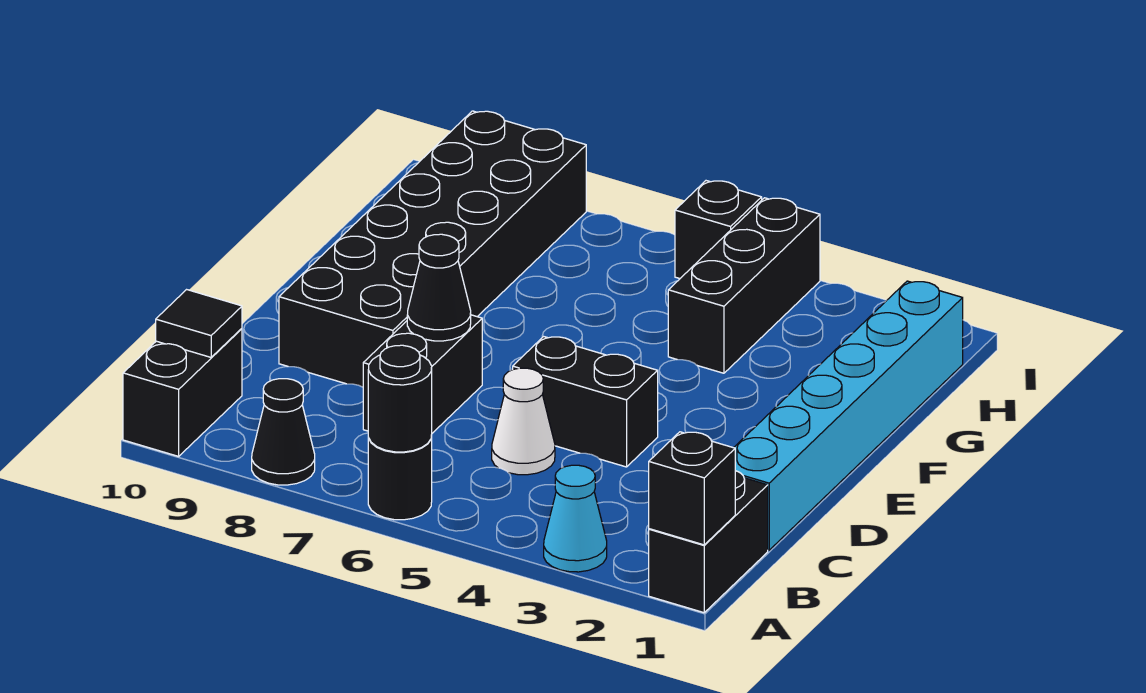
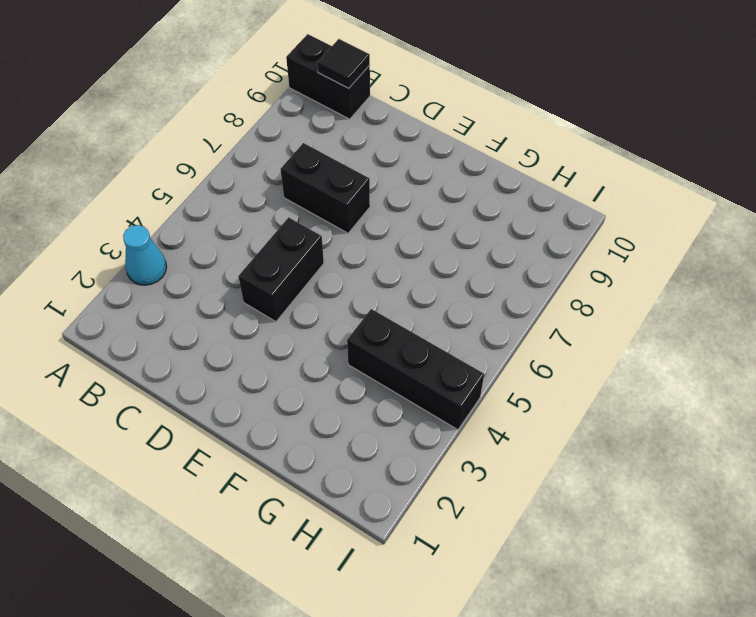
none -> black brick A1:B1 level 1
none -> black round brick A6 level 1
none -> black cone A8 level 1

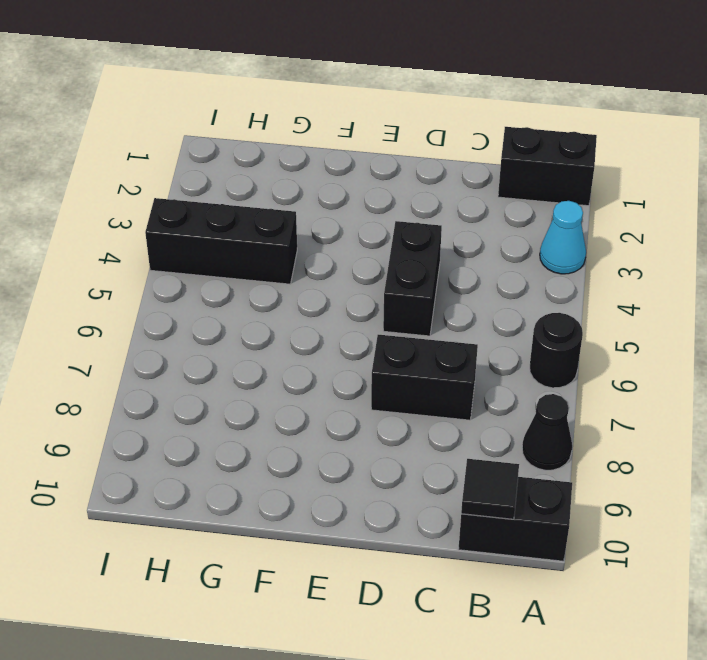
none -> cyan brick C1:H1 level 1
none -> white cone C5 level 1
none -> black brick D8:I9 level 1

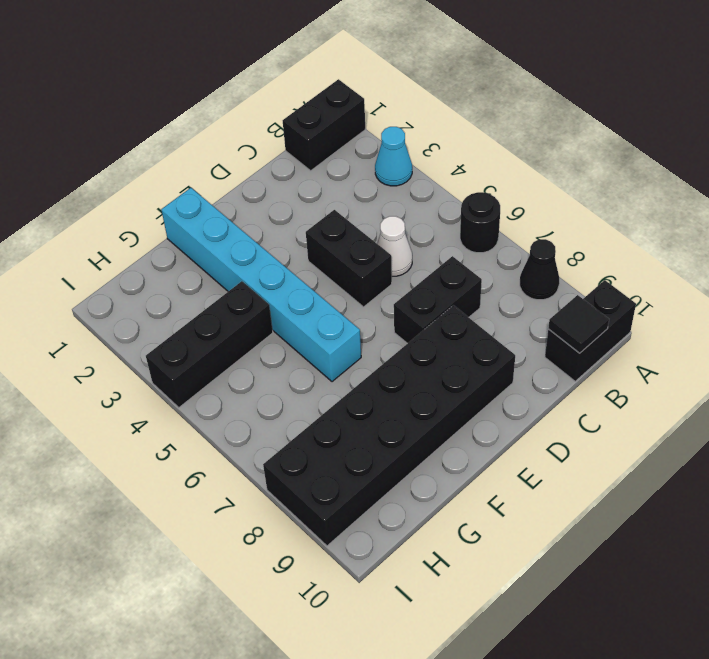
cyan brick F1:F6 level 1 -> cyan brick C1:H1 level 1
none -> black brick I5 level 1
none -> black brick A1 level 2
none -> black round brick A6 level 2

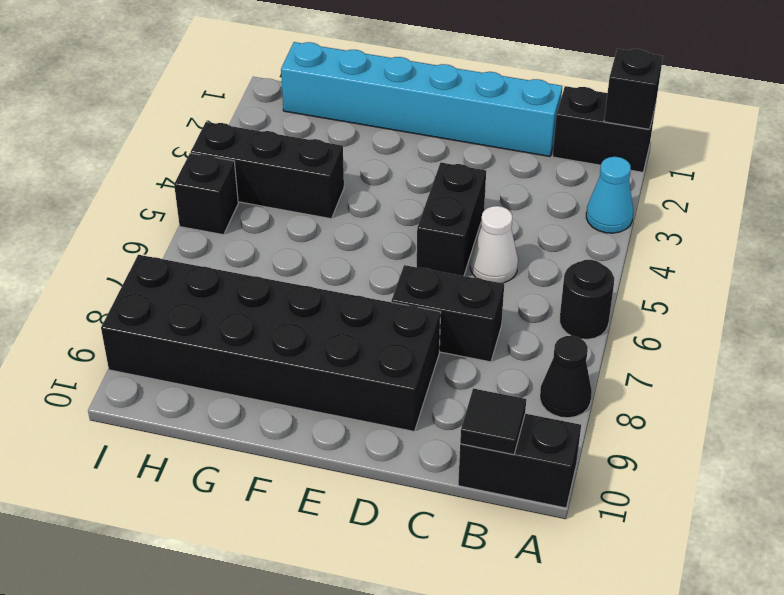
none -> black round brick A6 level 2
none -> black cone D7 level 2

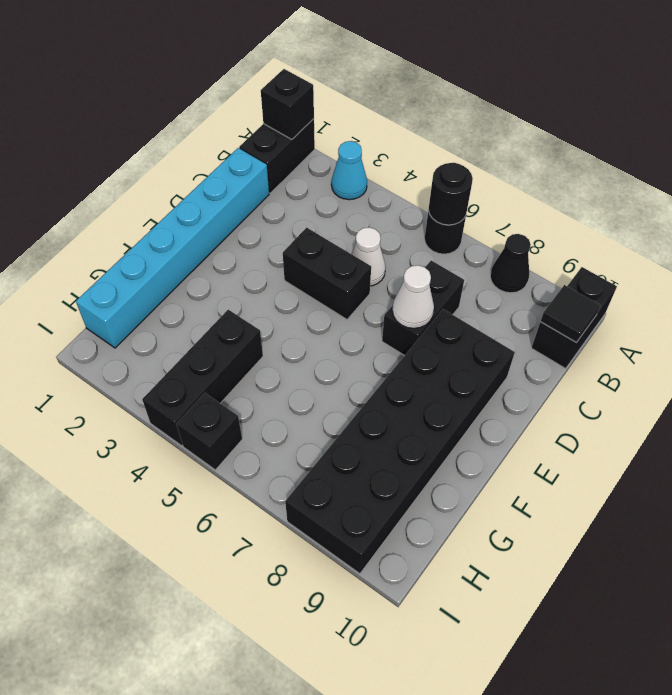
white cone D7 level 2 -> black cone D7 level 2

